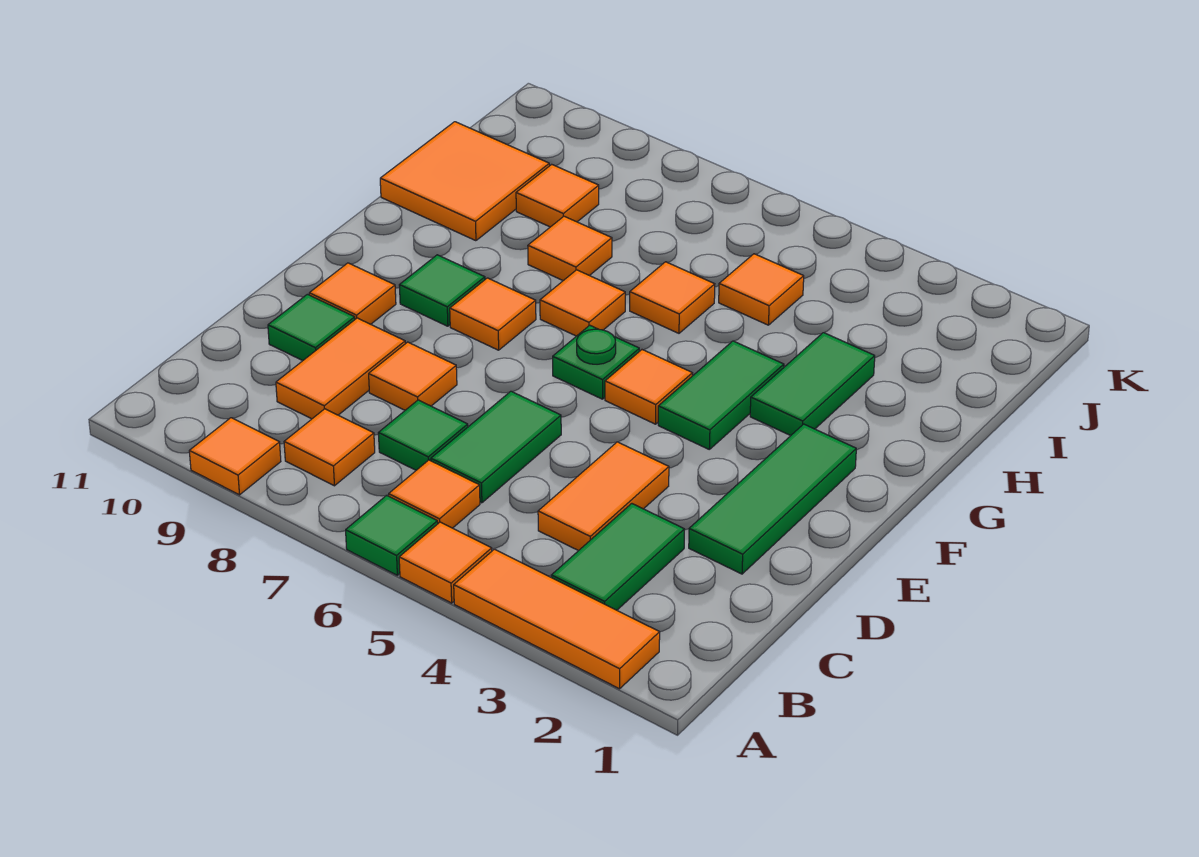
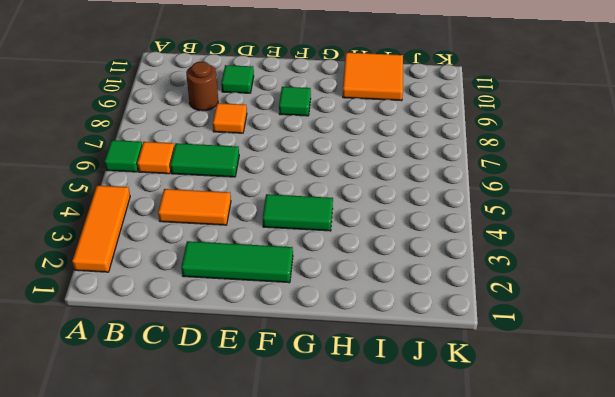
brown round brick C9 level 1 -> orange tile C9:D9 level 1
none -> orange tile A5 level 1
none -> orange tile A9 level 1
none -> green tile B3:C3 level 1

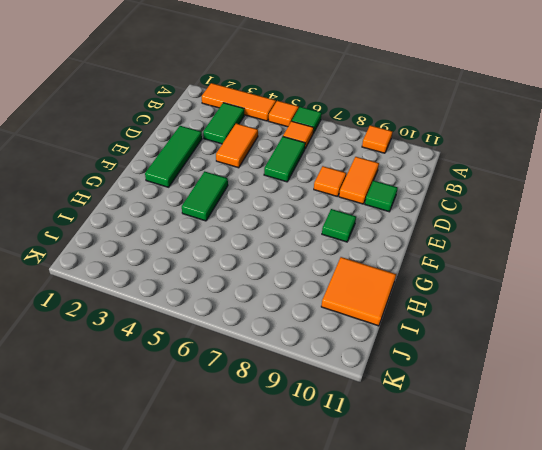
none -> orange tile B8 level 1
none -> green tile C7 level 1
none -> orange tile E10 level 1

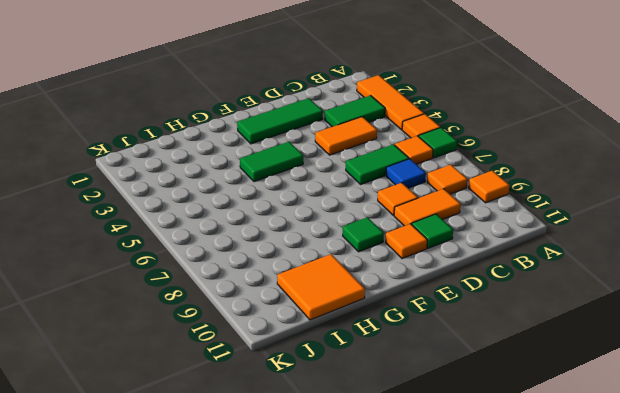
blue tile C7 level 1 -> green tile C7 level 1
none -> orange tile F5 level 1
none -> green plate F6 level 1
none -> orange tile F8 level 1

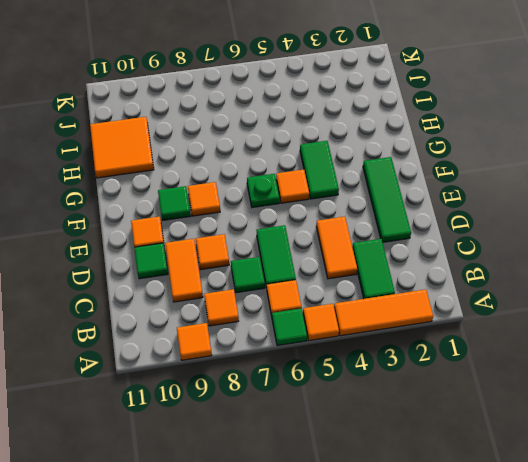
none -> green tile G3:H3 level 1
none -> orange tile G7 level 1
none -> orange tile H6 level 1

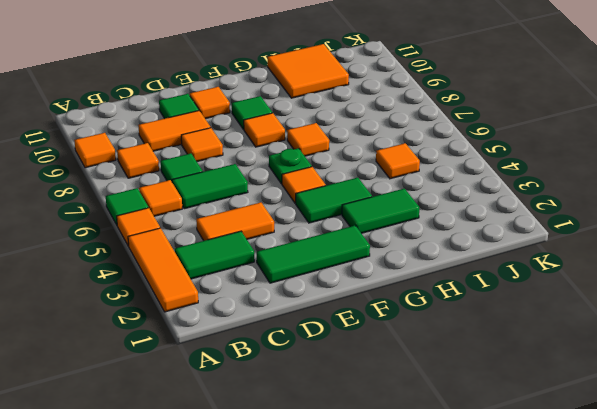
none -> orange tile H6 level 1
none -> orange tile H8 level 1
none -> orange tile I9 level 1

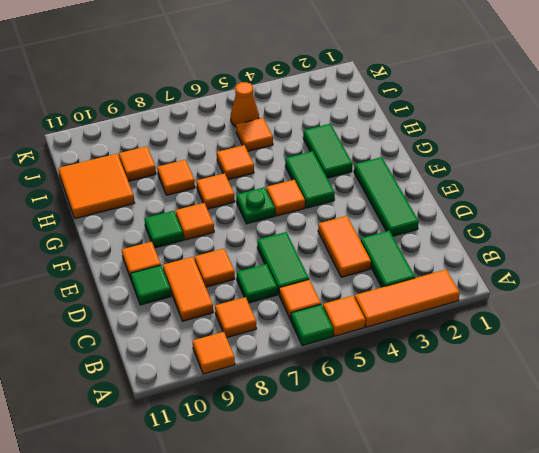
orange cone J5 level 1 -> none

